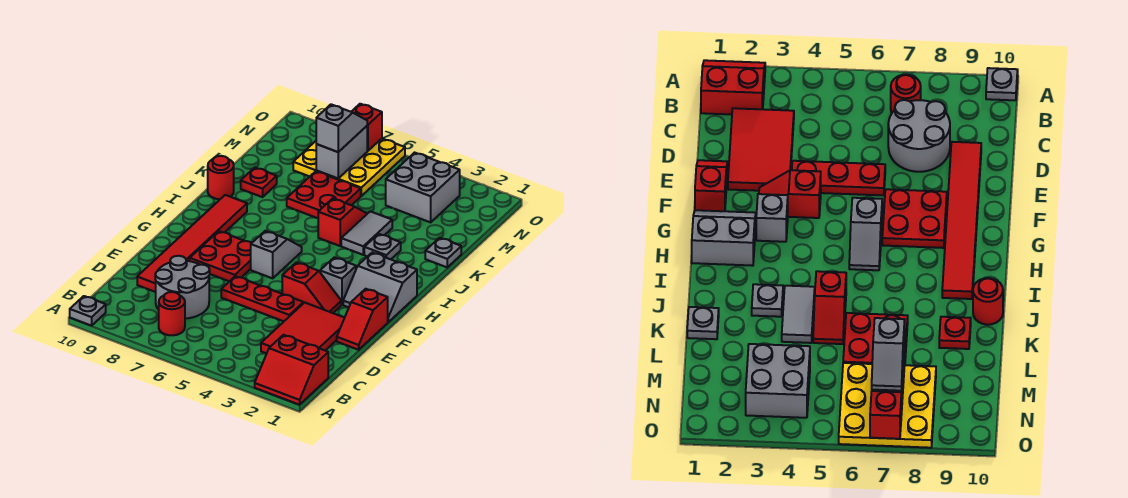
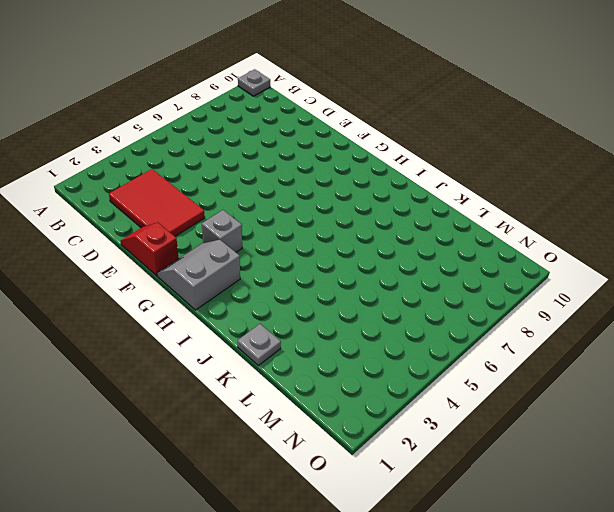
none -> red slope A1:B2 level 1 top B
none -> red round brick B7 level 1
none -> grey round brick C7:D8 level 1

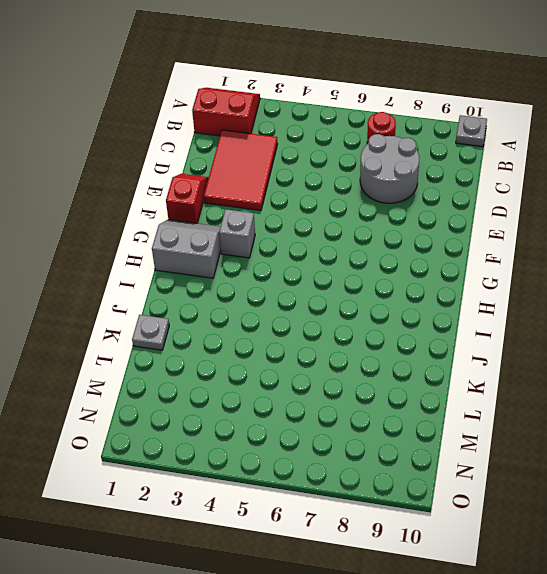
none -> red tile D9:I9 level 1
none -> red plate E4:E6 level 1
none -> red slope F3:F4 level 1 top 4

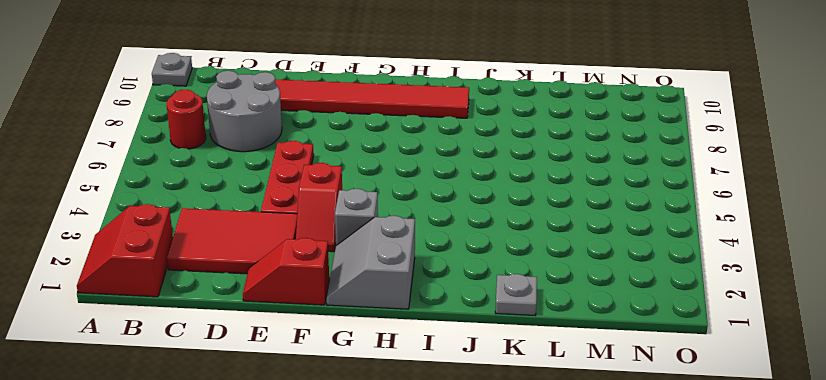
none -> red plate F7:G8 level 1
none -> grey slope G6:H6 level 1 top G
none -> grey plate J3 level 1

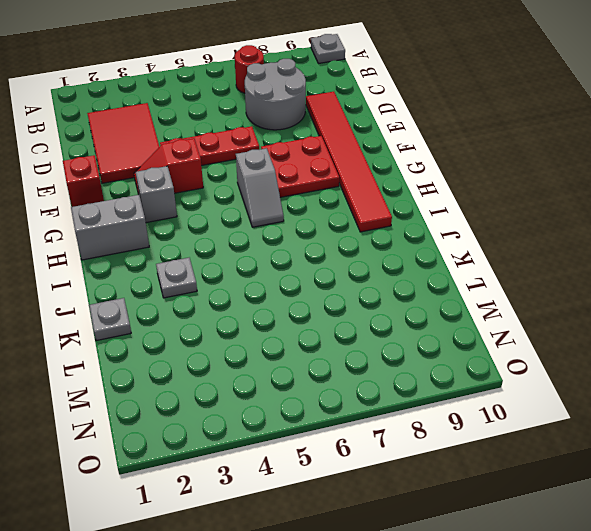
none -> red slope A1:B2 level 1 top B
none -> grey tile J4:K4 level 1
none -> red slope J5:K5 level 1 top J

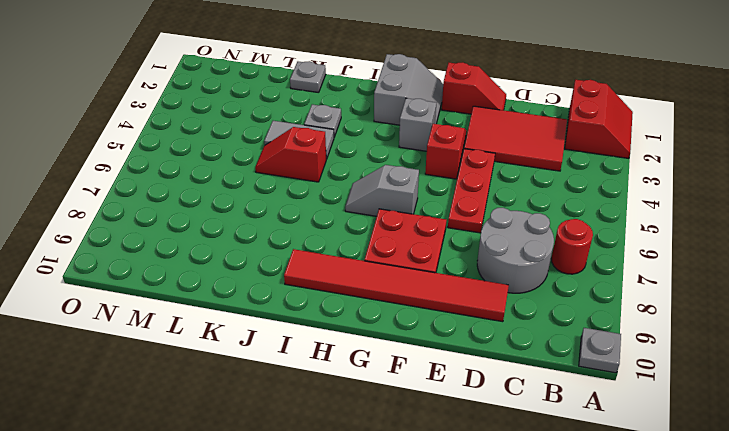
none -> red round brick J10 level 1
none -> red plate K6:L7 level 1
none -> red plate K9 level 1

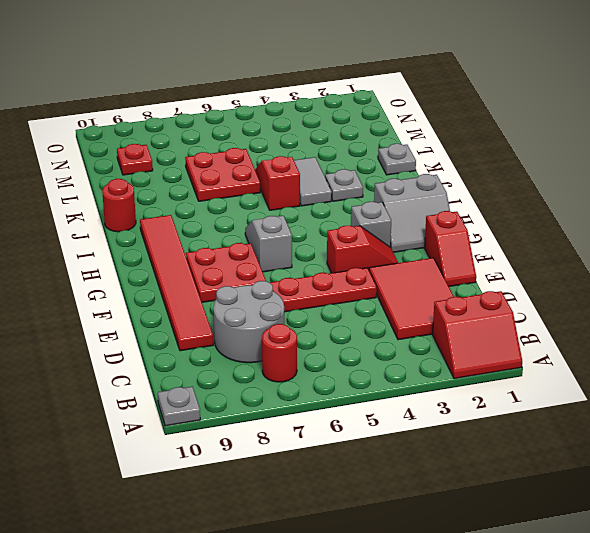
red plate M9 level 1 -> red plate K9 level 1
none -> grey brick M3:N4 level 1
none -> yellow plate M6:O8 level 1
none -> grey brick M7:N7 level 2

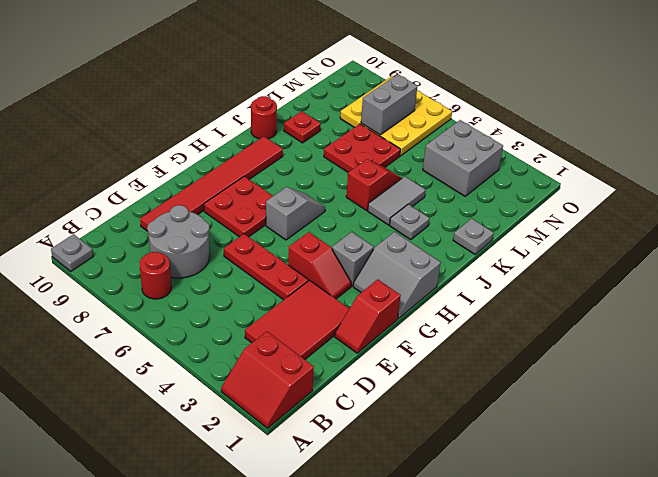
none -> red brick O7 level 2
none -> grey slope M7:N7 level 3 top M

